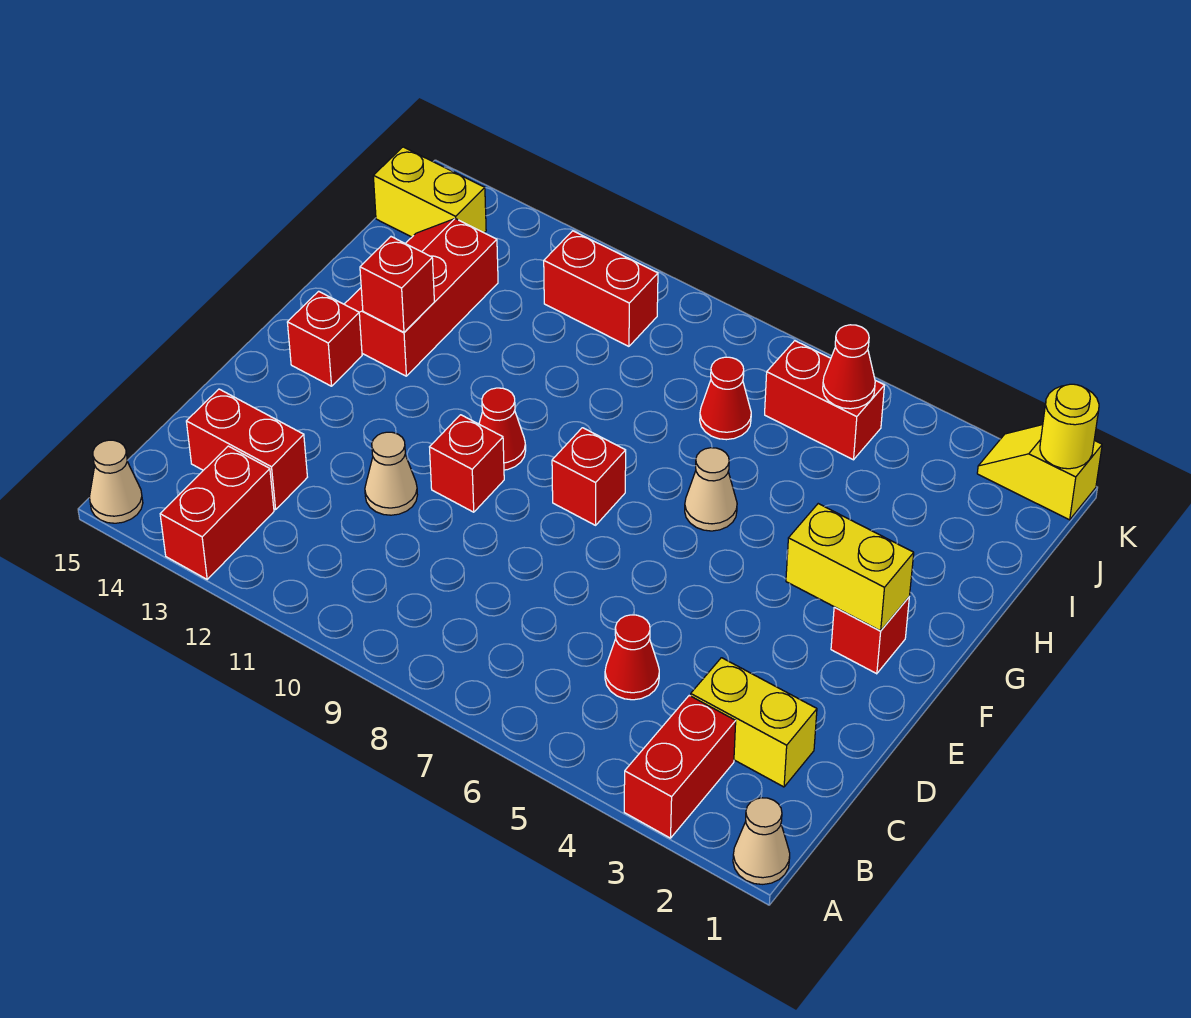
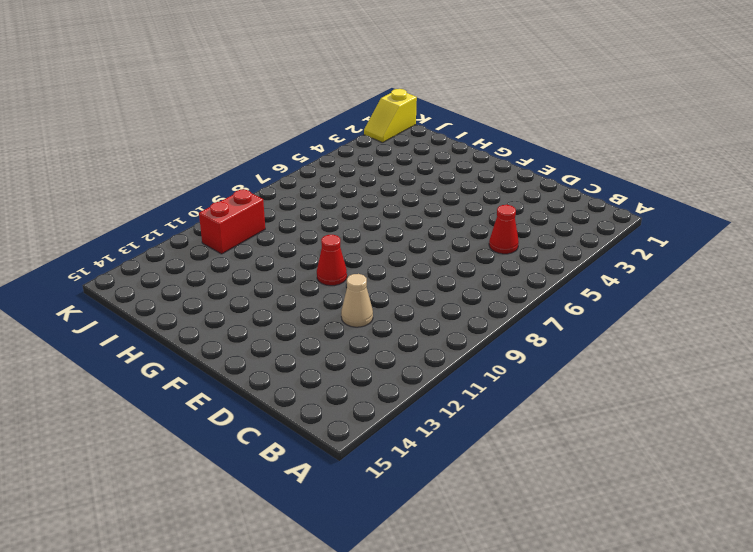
none -> tan cone A1 level 1
none -> red brick A3:B3 level 1
none -> red brick A13:B13 level 1

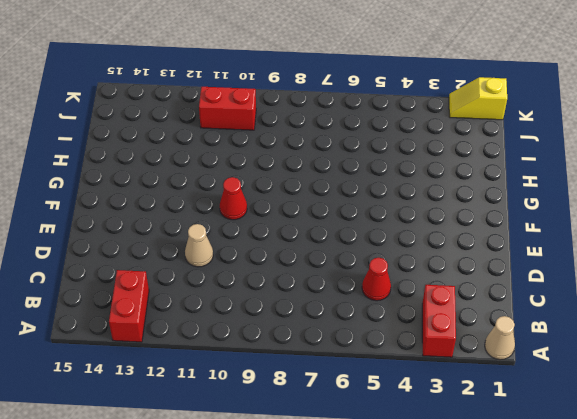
none -> tan cone A15 level 1
none -> yellow brick C2:C3 level 1
none -> red brick C13:C14 level 1

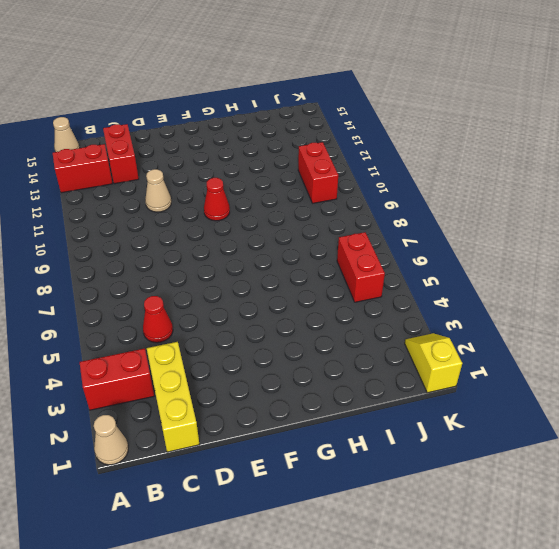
yellow brick C1:C3 level 1 -> yellow brick C2:C3 level 1
none -> red brick E10 level 1
none -> red brick F2 level 1
none -> red brick F8 level 1

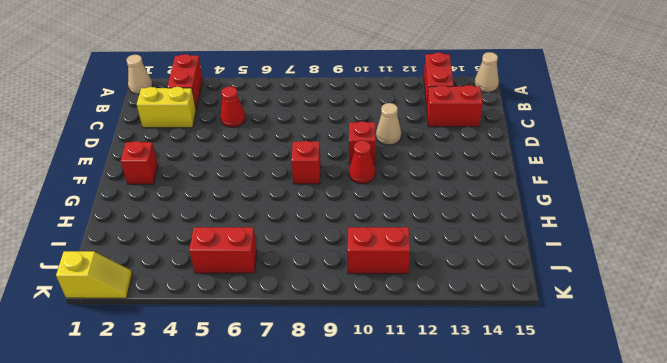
none -> red brick F14 level 1
none -> tan cone G6 level 1
none -> red slope G13:I14 level 1 top 13

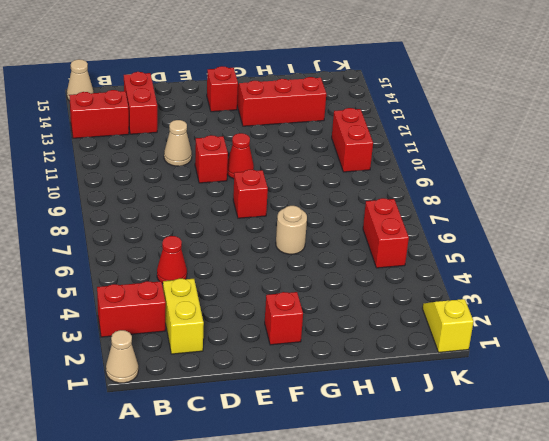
tan round brick G6 level 1 -> tan cone G6 level 1
none -> red cone I7 level 1
none -> yellow brick J14:J15 level 1
none -> yellow brick F2:F3 level 2

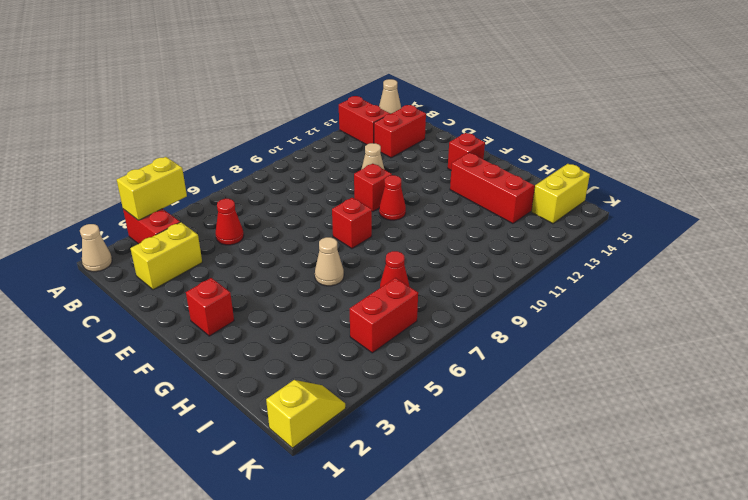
yellow brick A3:A4 level 2 -> yellow brick F2:F3 level 2
none -> red brick J10:J11 level 1
none -> red brick G13 level 2
none -> red cone J5 level 2

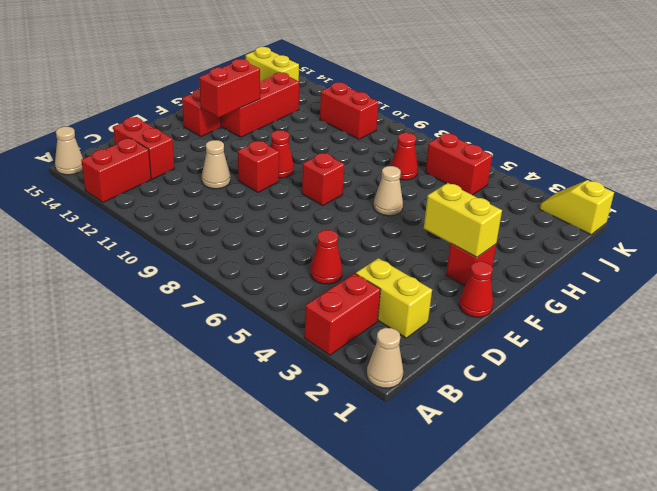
red cone E1 level 1 -> red cone J5 level 2
red brick F13:G13 level 2 -> red brick G13 level 2
none -> yellow round brick K1 level 2

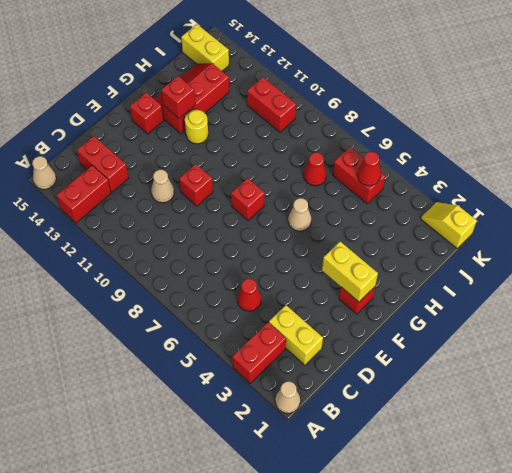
yellow round brick G12 level 1 -> yellow round brick K1 level 2
none -> red cone F10 level 1

